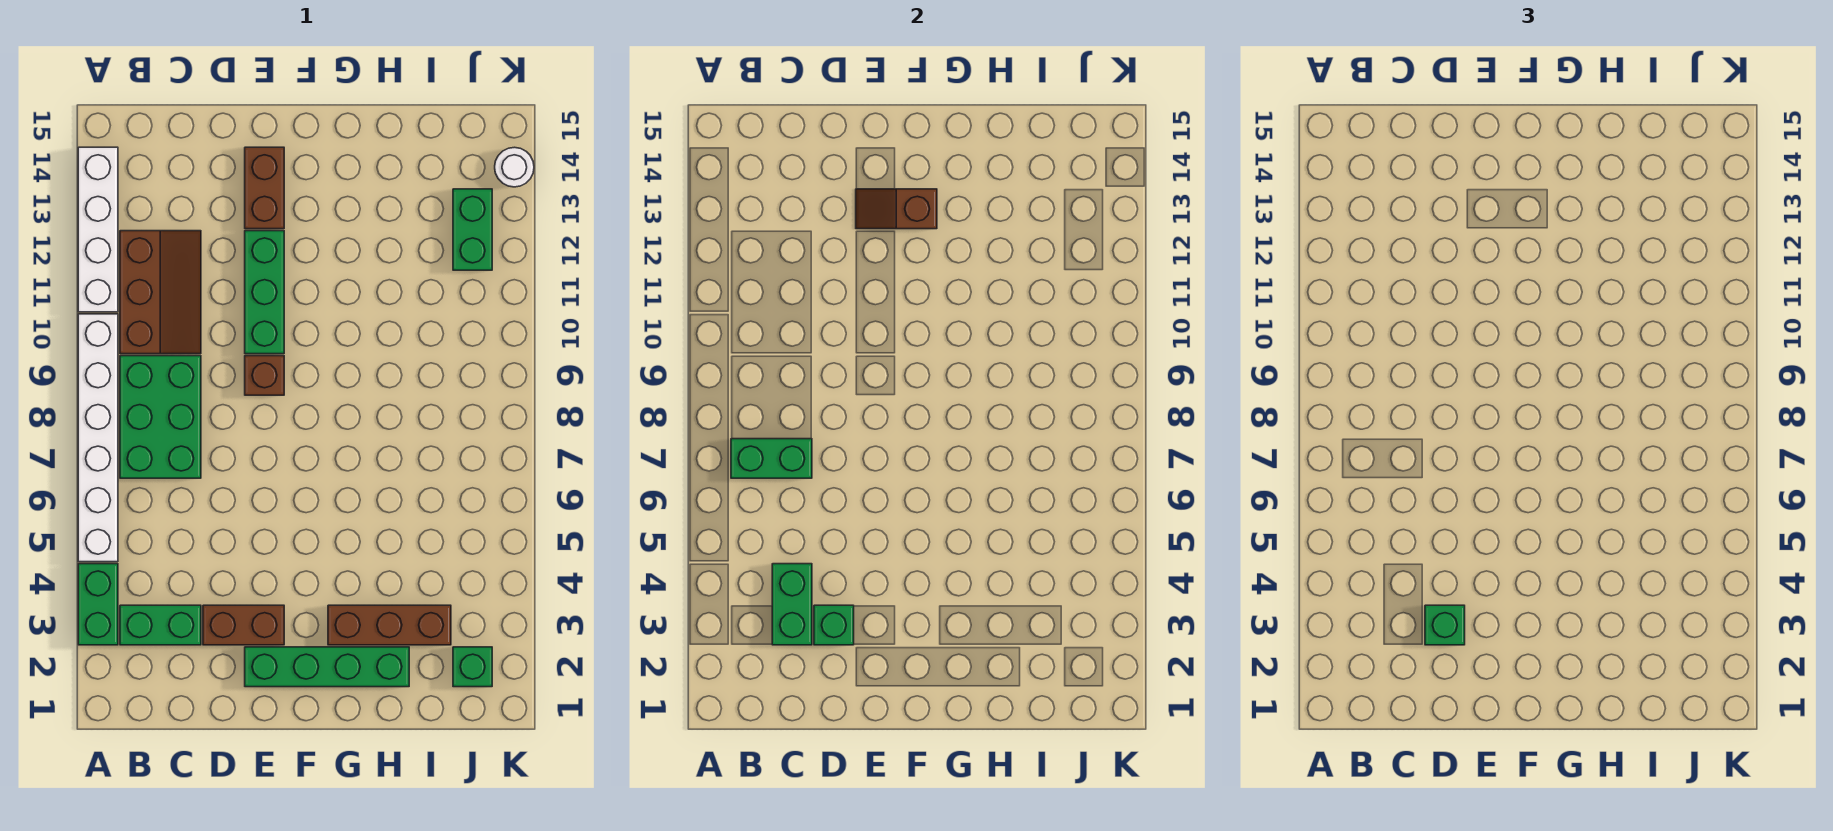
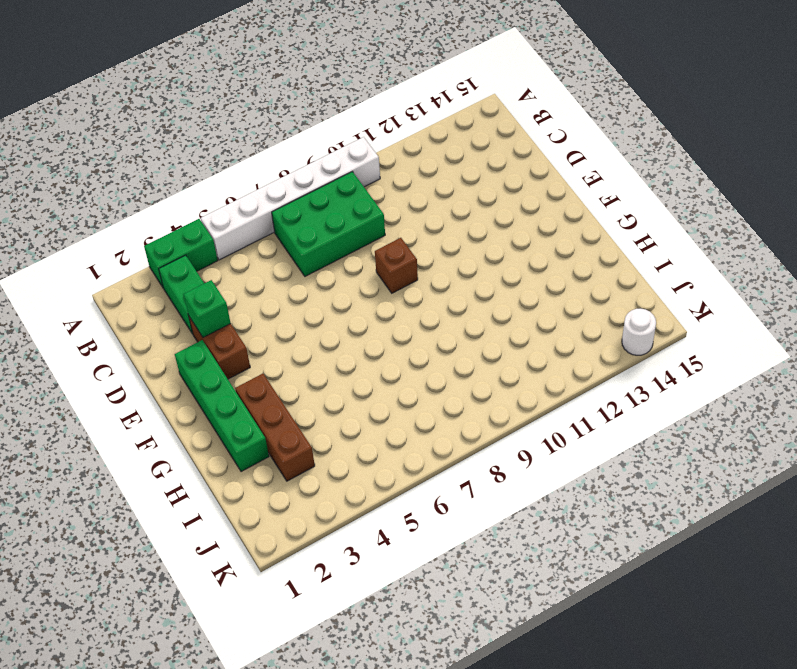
none -> white brick A11:A14 level 1
none -> brown slope B10:C12 level 1 top B
none -> green brick E10:E12 level 1

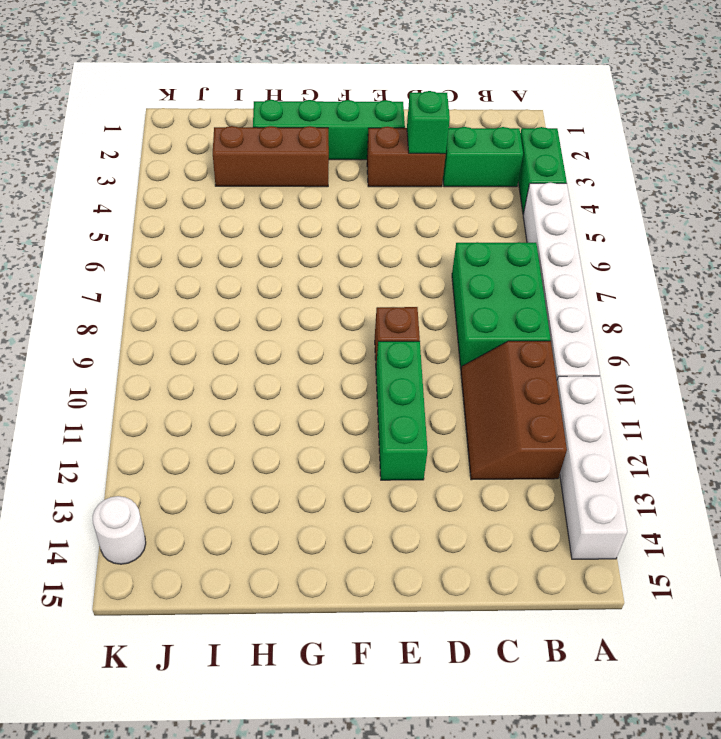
none -> brown brick E13:E14 level 1
none -> green brick J2 level 1
none -> green brick J12:J13 level 1

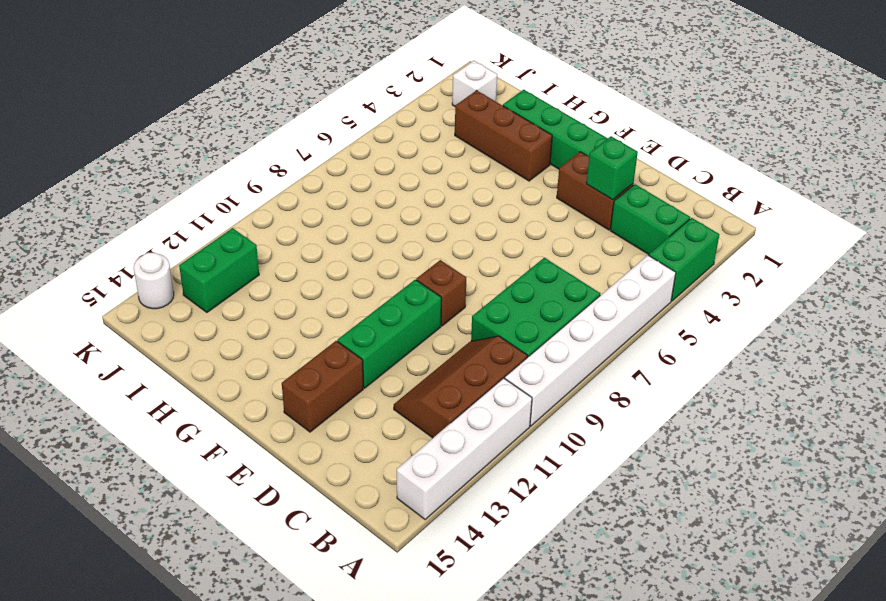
white brick J2 level 1 -> green brick J2 level 1
none -> green brick B7:C7 level 2
none -> green brick C3:C4 level 2
none -> brown slope E13:F13 level 2 top F

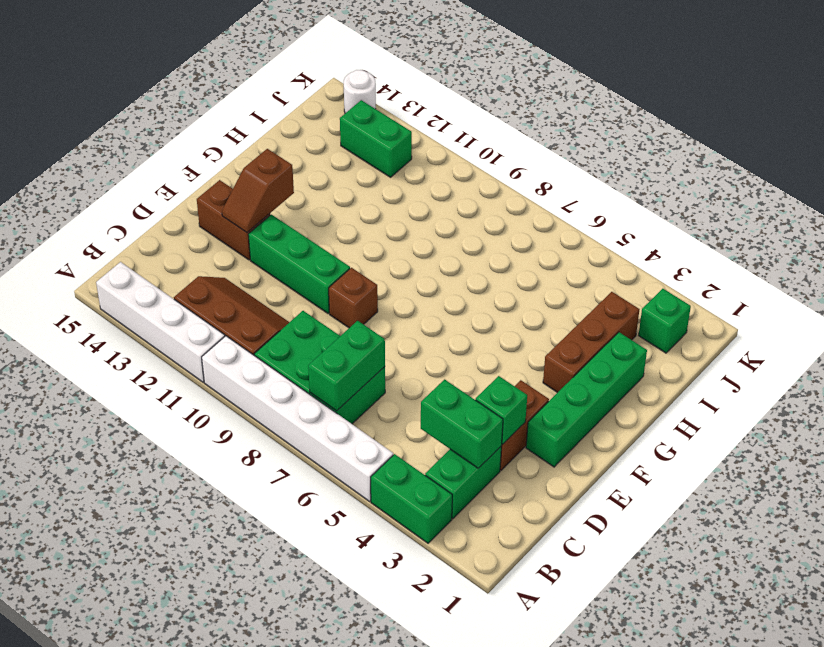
none -> green brick D3 level 3

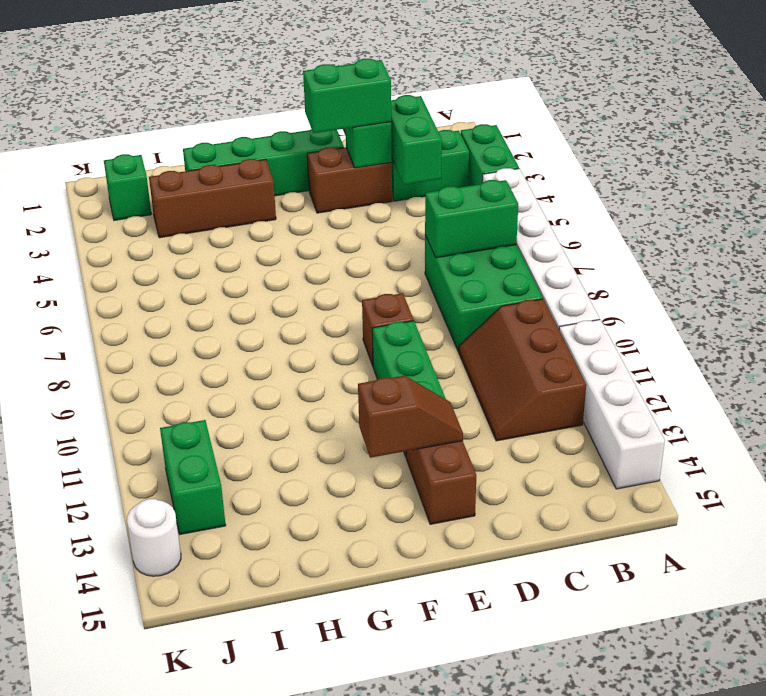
green brick D3:E3 level 3 -> green brick D3 level 3

